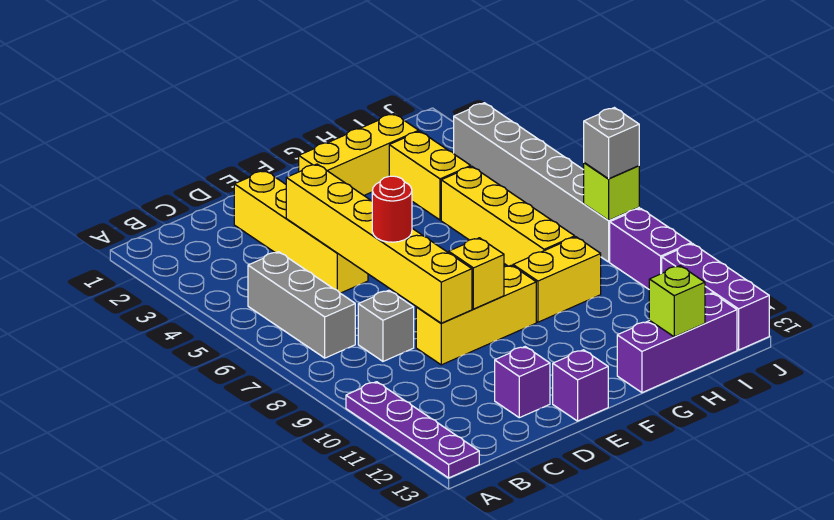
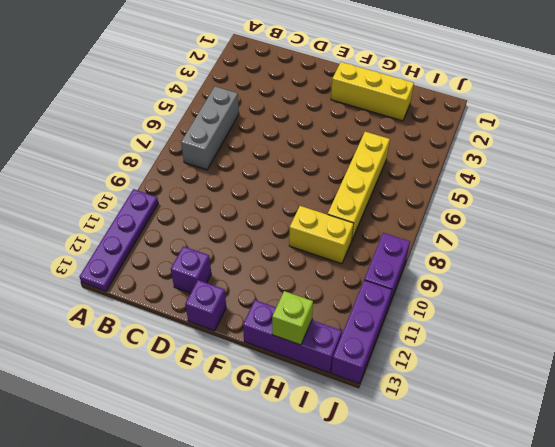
none -> grey brick C8 level 1
none -> yellow brick D2:D5 level 1
none -> yellow brick D9:F9 level 1

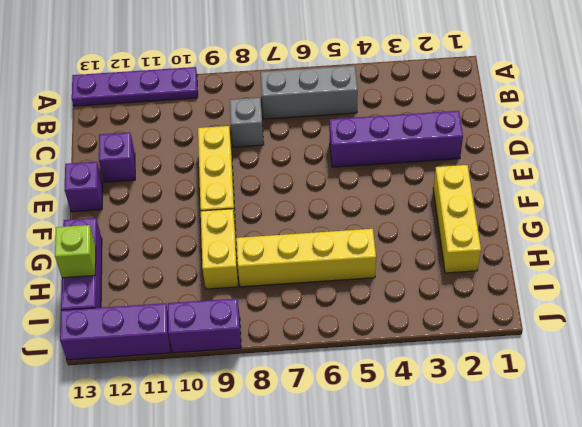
purple brick D2:D5 level 1 -> yellow brick D2:D5 level 1
none -> yellow brick H3:H4 level 1
none -> grey brick J3:J8 level 1
none -> yellow brick D4:D9 level 2

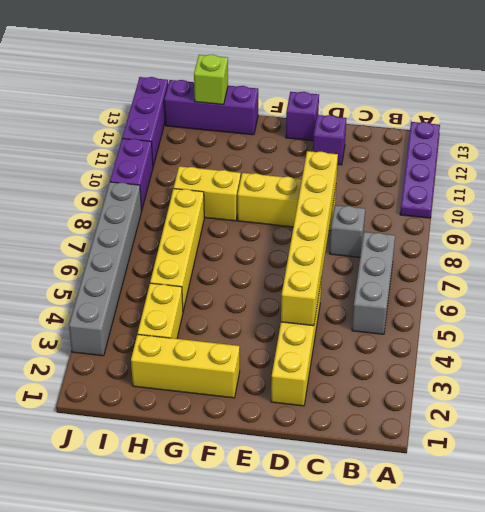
none -> yellow brick E9 level 2
none -> lime brick J8 level 2
none -> red round brick D7 level 3

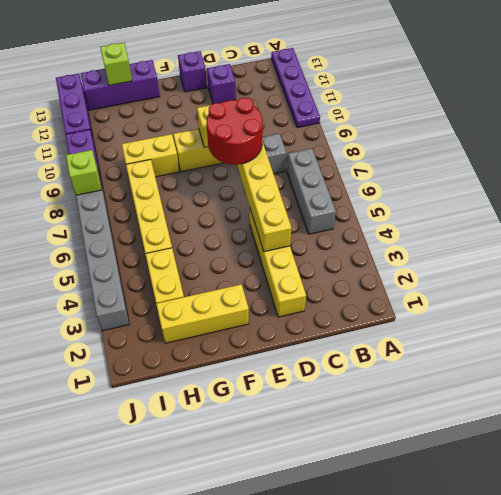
red round brick D7:E8 level 3 -> red round brick D7 level 3
none -> grey brick J8 level 3

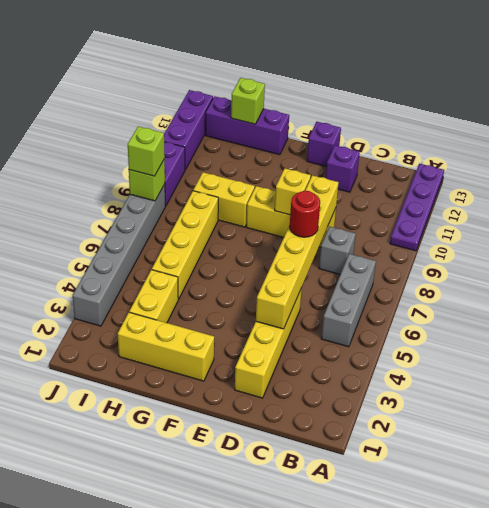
lime brick J8 level 3 -> grey brick J8 level 3

